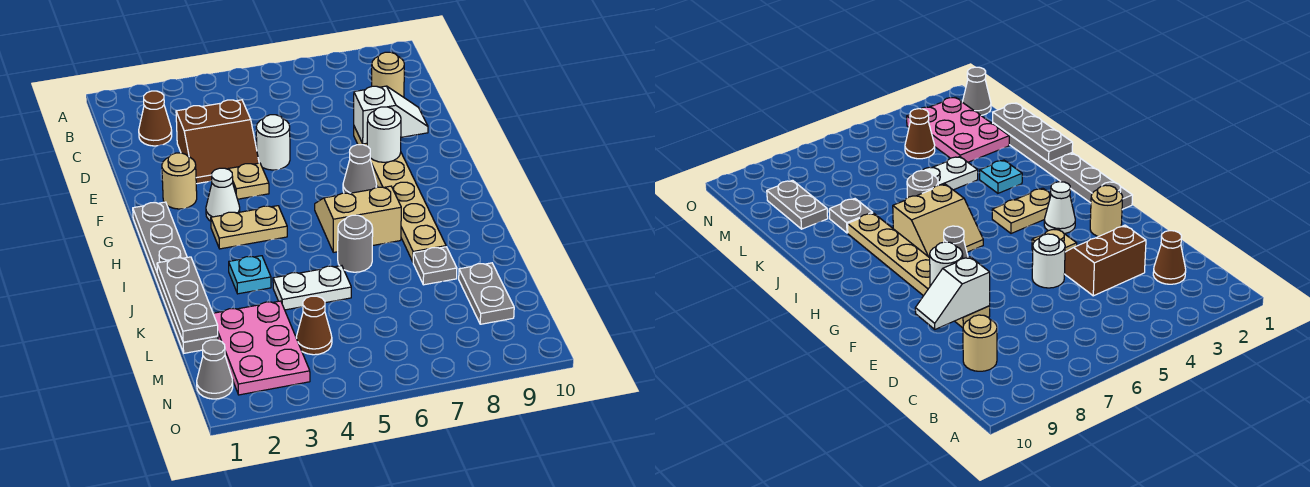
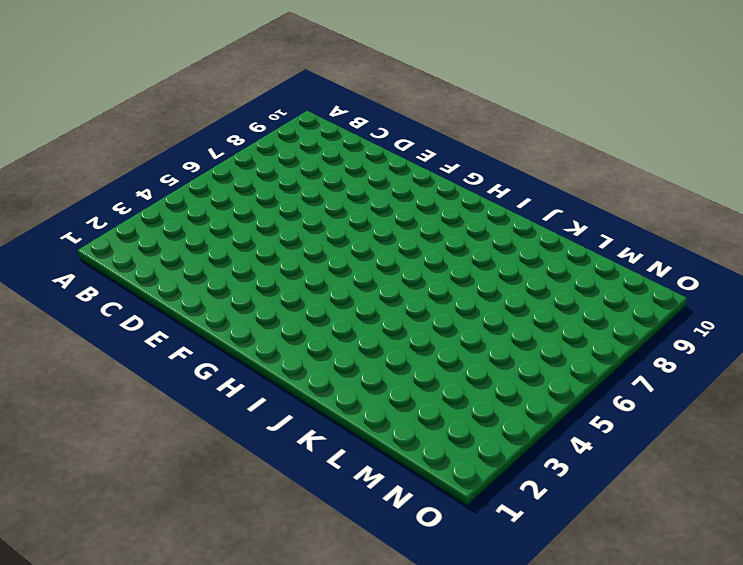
none -> brown cone C2 level 1
none -> tan round brick C9 level 1
none -> brown slope D3:E4 level 1 top D

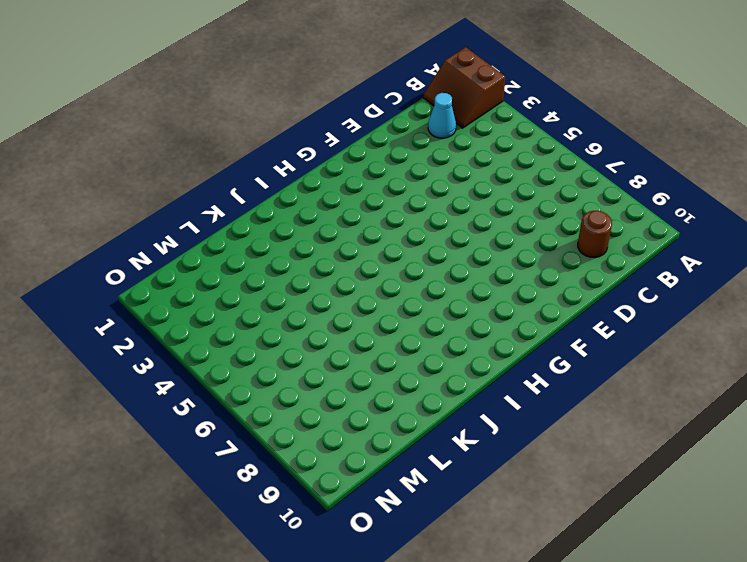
brown slope A1:B2 level 1 top A -> brown slope D3:E4 level 1 top D
cyan cone C2 level 1 -> brown cone C2 level 1
brown round brick C9 level 1 -> tan round brick C9 level 1
none -> white round brick E5 level 1
none -> tan plate E8:J8 level 1
none -> tan round brick F2 level 1

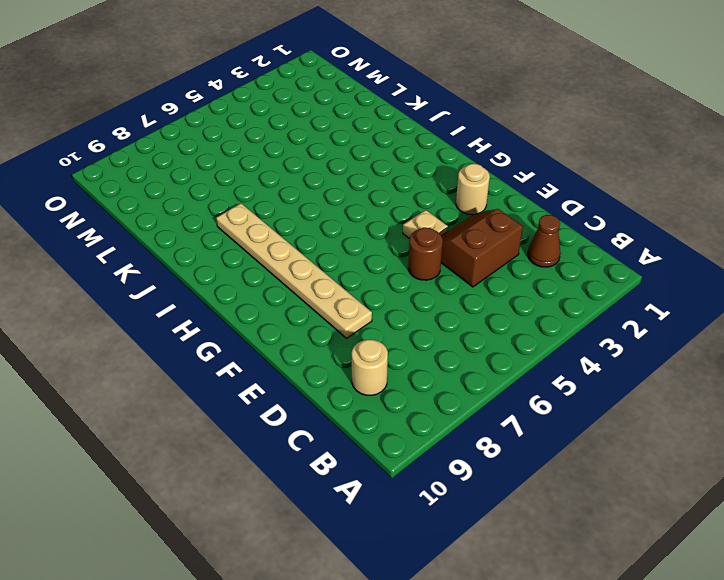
brown round brick E5 level 1 -> white round brick E5 level 1
none -> grey plate G1:L1 level 1
none -> white cone G3 level 1
none -> grey cone G7 level 1

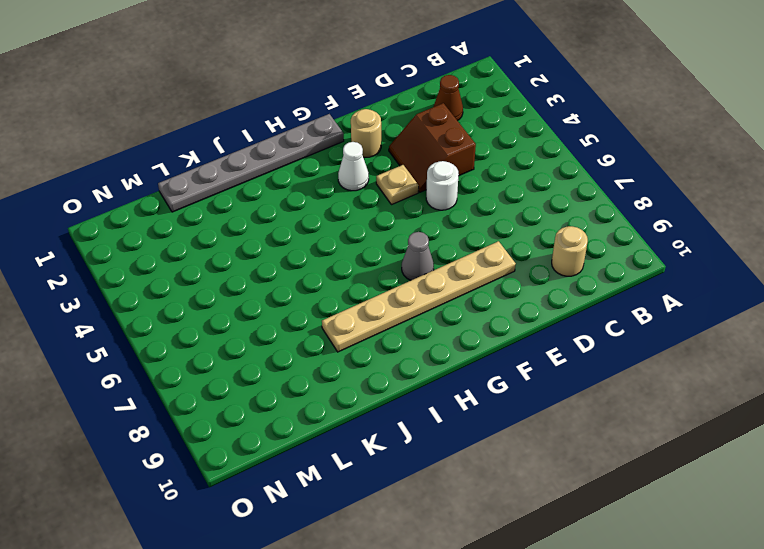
none -> tan plate H3:H4 level 1
none -> tan slope H6:I7 level 1 top I
none -> cyan plate J3 level 1

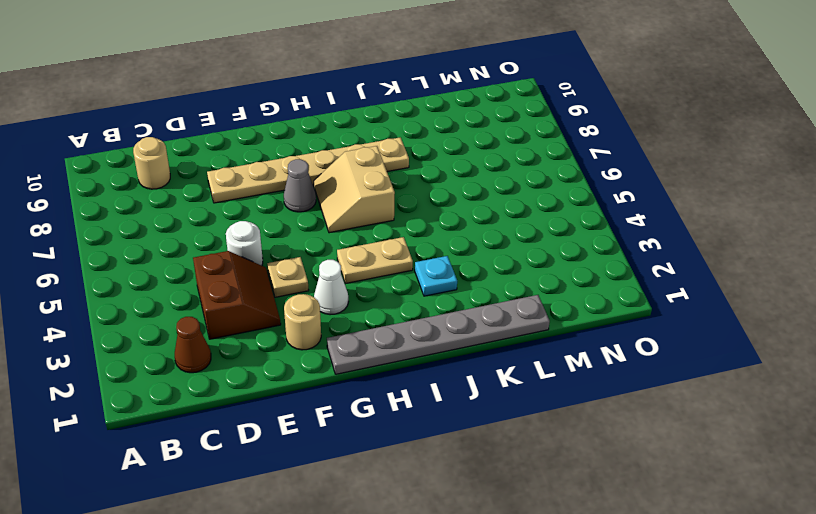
tan plate H4:I4 level 1 -> tan plate H3:H4 level 1
none -> grey round brick J6 level 1
none -> white plate K4:K5 level 1
none -> grey plate K8 level 1

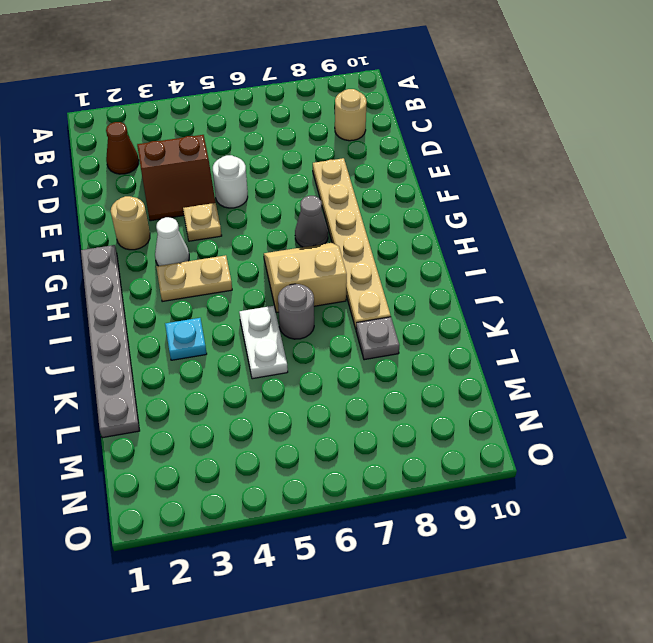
white plate J5:K5 level 1 -> white plate K4:K5 level 1
none -> pink plate L2:N3 level 1
none -> grey plate L9:M9 level 1
none -> brown cone M4 level 1

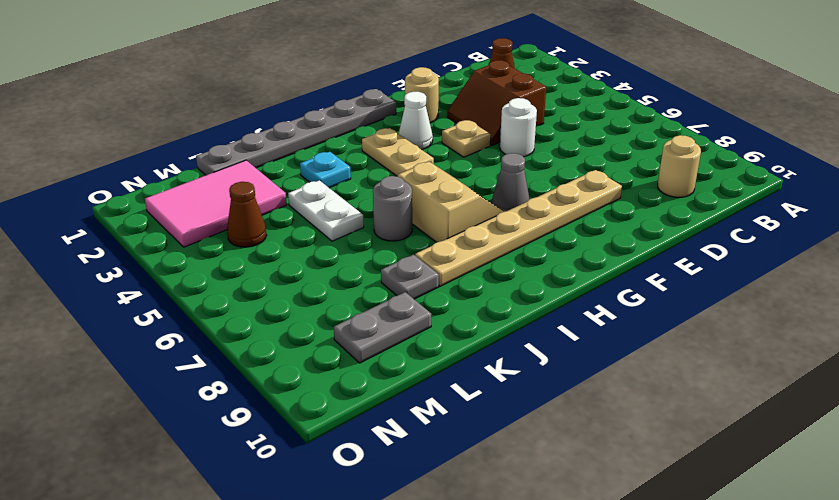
pink tile L2:N3 level 1 -> pink plate L2:N3 level 1
none -> grey cone N1 level 1
none -> white slope E8:E9 level 2 top 8
none -> white round brick F8 level 2

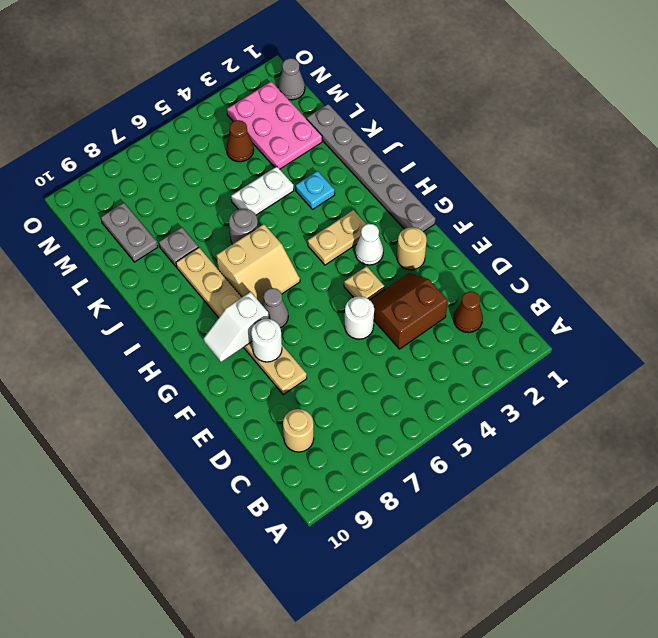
white slope G8:G9 level 2 top 8 -> white slope E8:E9 level 2 top 8
none -> grey plate J1:L1 level 2

